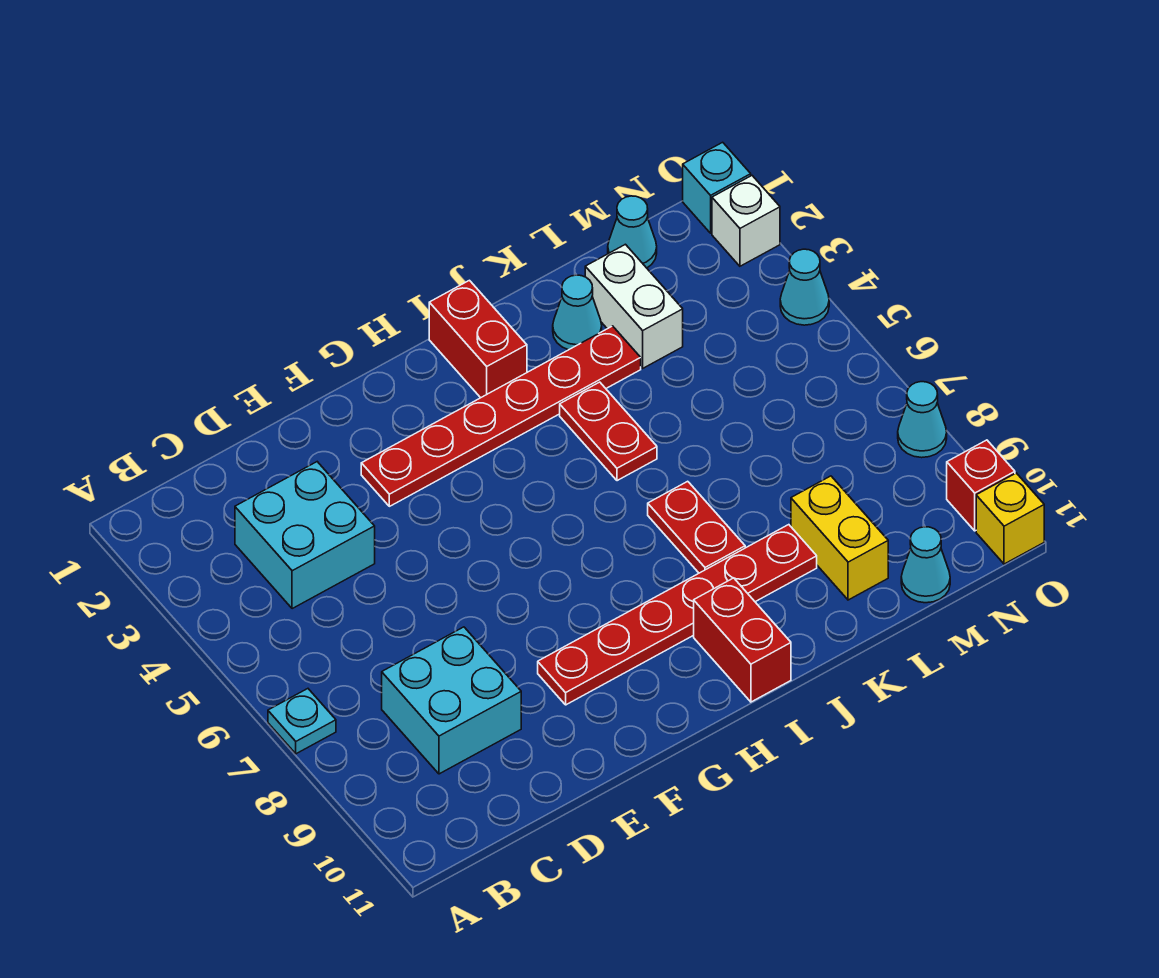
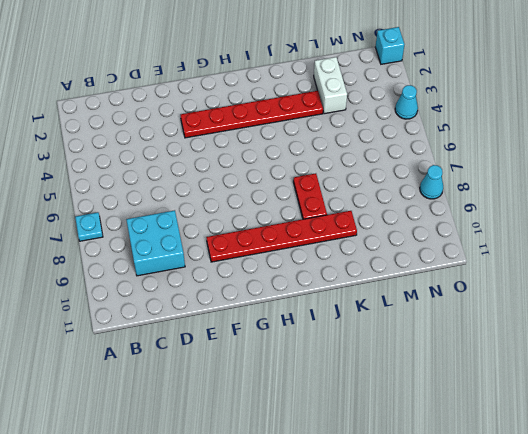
none -> cyan brick C3:D4 level 1
none -> red brick I1:I2 level 1
none -> red brick I10:I11 level 1

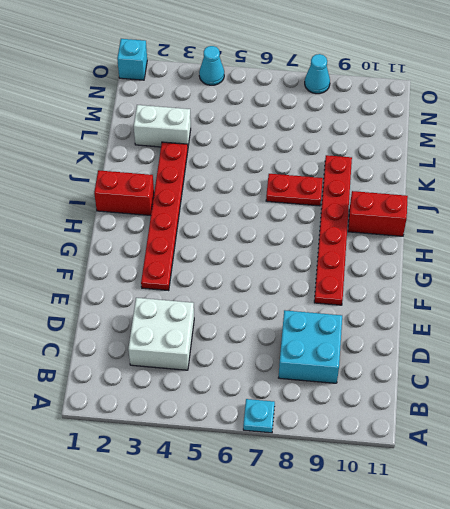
white brick C3:D4 level 1 -> cyan brick C3:D4 level 1
none -> red plate J4:J5 level 1
none -> cyan cone K2 level 1
none -> yellow brick L9:L10 level 1

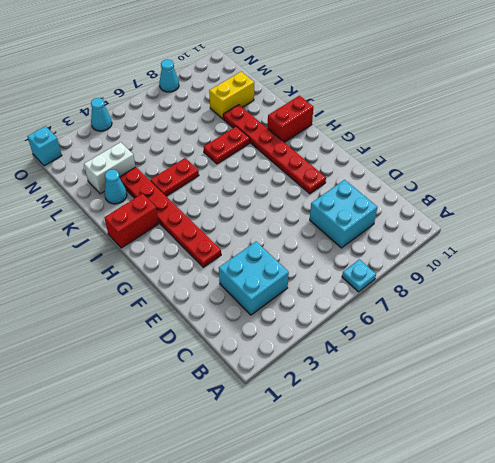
none -> cyan cone M1 level 1
none -> cyan cone M11 level 1
none -> white brick O2 level 1

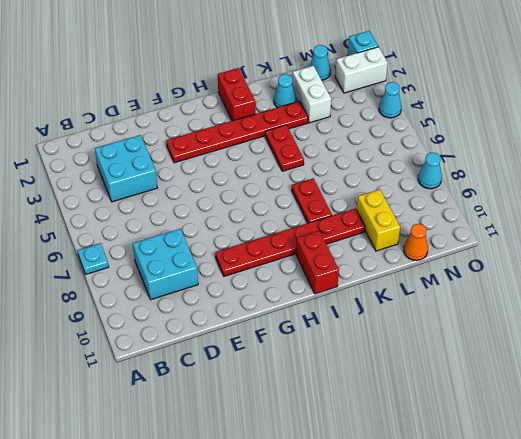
orange cone M11 level 1 -> cyan cone M11 level 1
white brick N2:O2 level 1 -> white brick O2 level 1
none -> red brick O10 level 1
none -> yellow brick O11 level 1

